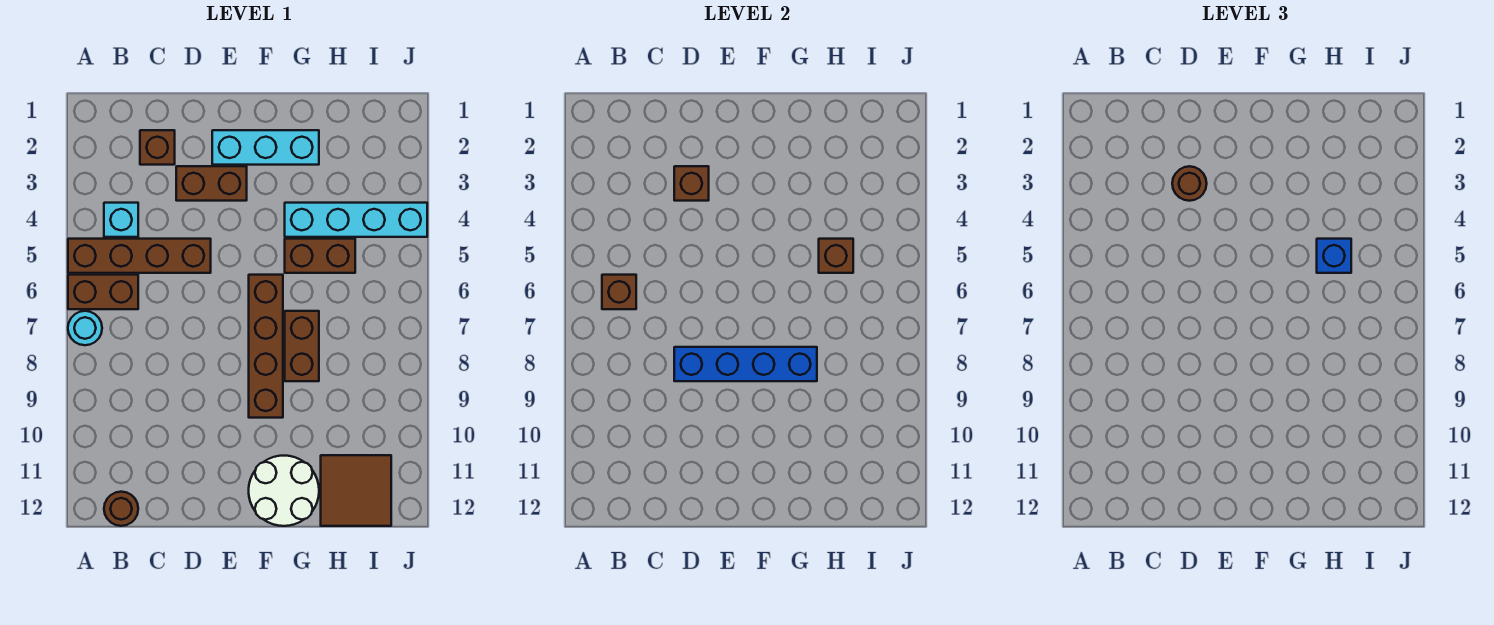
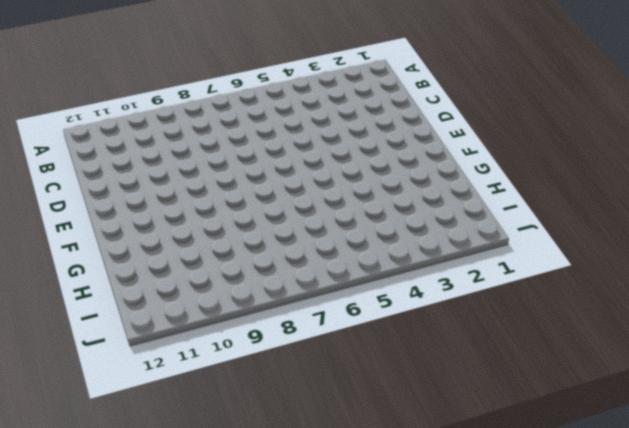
none -> brown brick A5:D5 level 1
none -> brown brick A6:B6 level 1
none -> cyan round brick A7 level 1

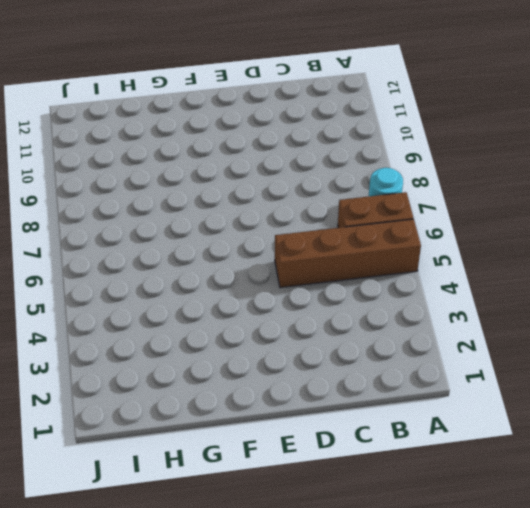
none -> cyan brick B4 level 1
none -> brown round brick B12 level 1
none -> brown brick C2 level 1

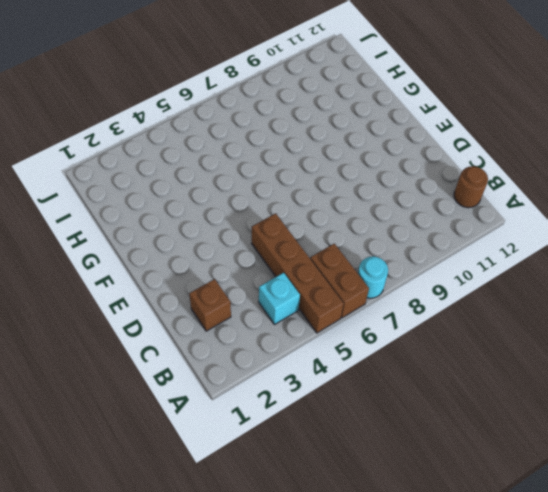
none -> brown brick D3:E3 level 1
none -> cyan brick E2:G2 level 1
none -> brown brick F6:F9 level 1

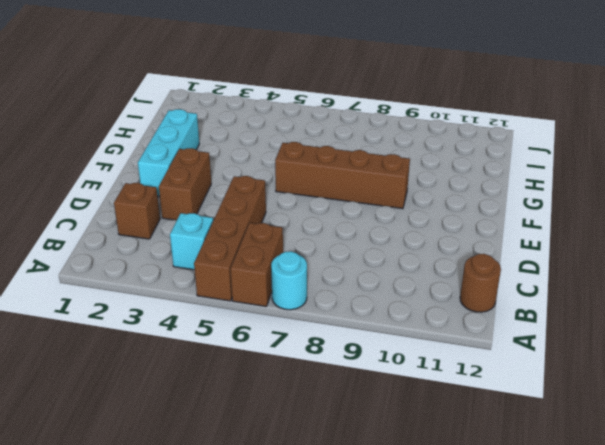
none -> white round brick F11:G12 level 1
none -> cyan brick G4:J4 level 1
none -> brown brick G5:H5 level 1

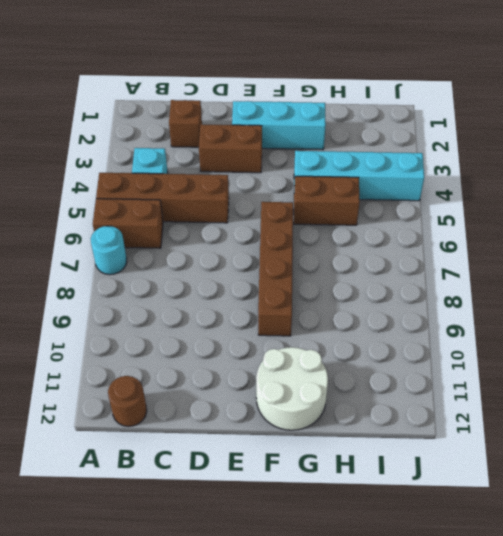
none -> brown brick G7:G8 level 1
none -> brown tile H11:I12 level 1
none -> brown brick B6 level 2

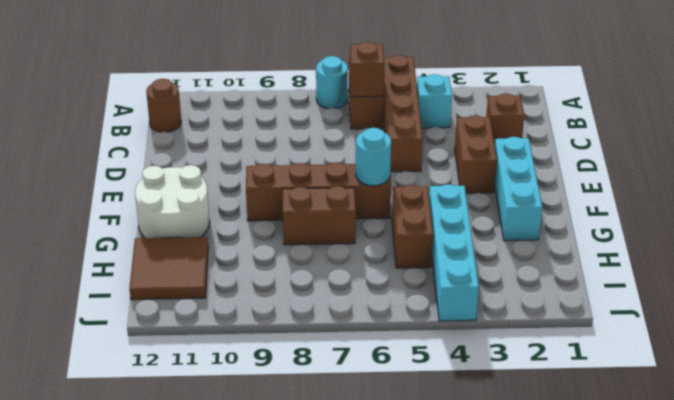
cyan round brick F6 level 2 -> none
none -> brown brick D3 level 2
none -> blue brick D8:G8 level 2
none -> brown brick H5 level 2

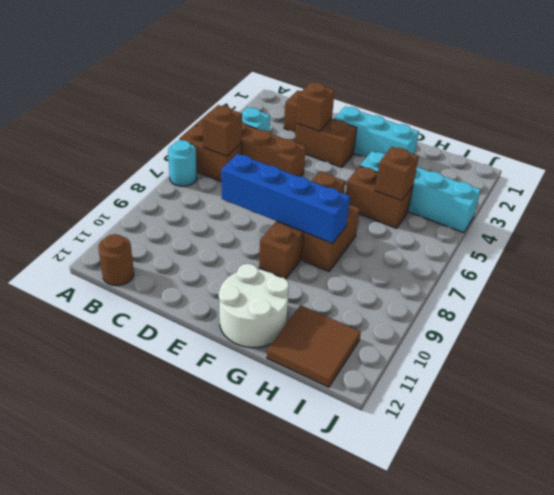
none -> brown round brick D3 level 3
none -> blue brick H5 level 3

